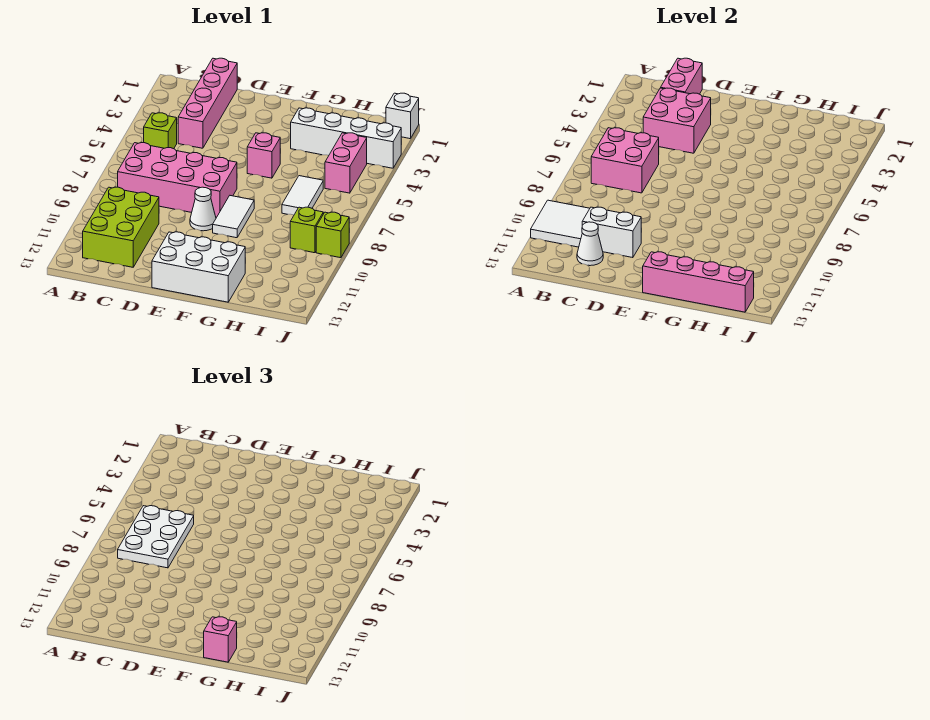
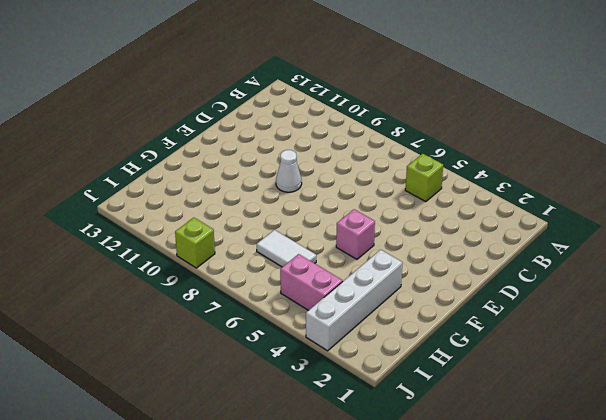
none -> pink brick B7:E8 level 1
none -> lime brick B10:C12 level 1
none -> pink brick C1:C4 level 1

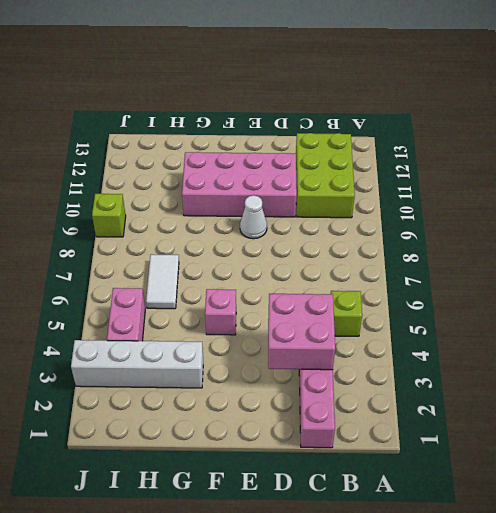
pink brick D10:G11 level 1 -> pink brick B7:E8 level 1
none -> white brick E12:G13 level 1
none -> white tile F8:F9 level 1
none -> lime brick I9 level 1

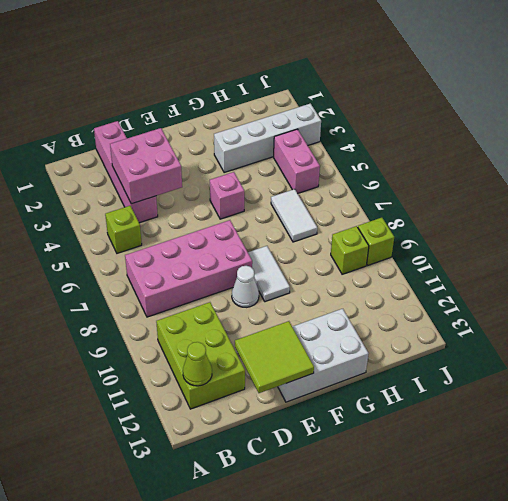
lime cone B12 level 2 -> none
lime tile D12:E13 level 2 -> none
none -> white brick J1 level 1
none -> white tile A10:B11 level 2
none -> pink brick B6:C7 level 2

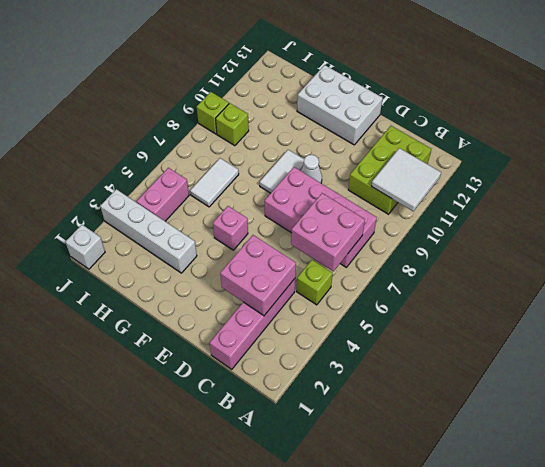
none -> pink brick C1:C2 level 2
none -> white brick C11:D11 level 2
none -> white cone C12 level 2

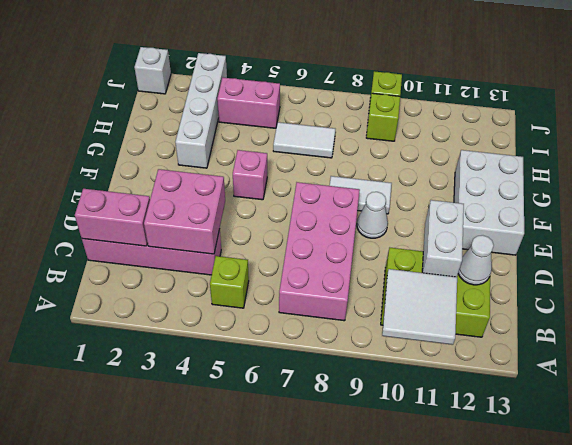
none -> pink brick B6:C7 level 2
none -> pink brick F13:I13 level 2
none -> white plate B6:C8 level 3

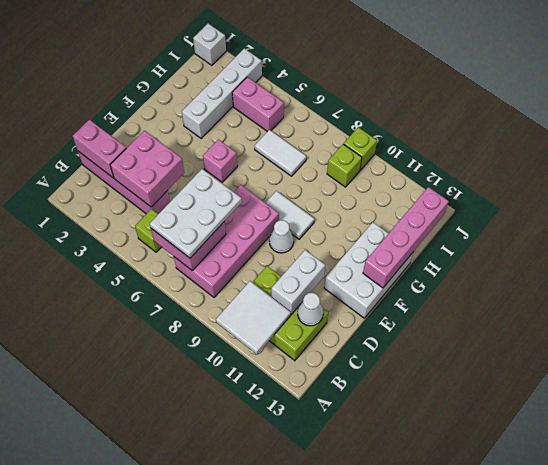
white plate B6:D7 level 3 -> white plate B6:C8 level 3
none -> pink brick G13 level 3

